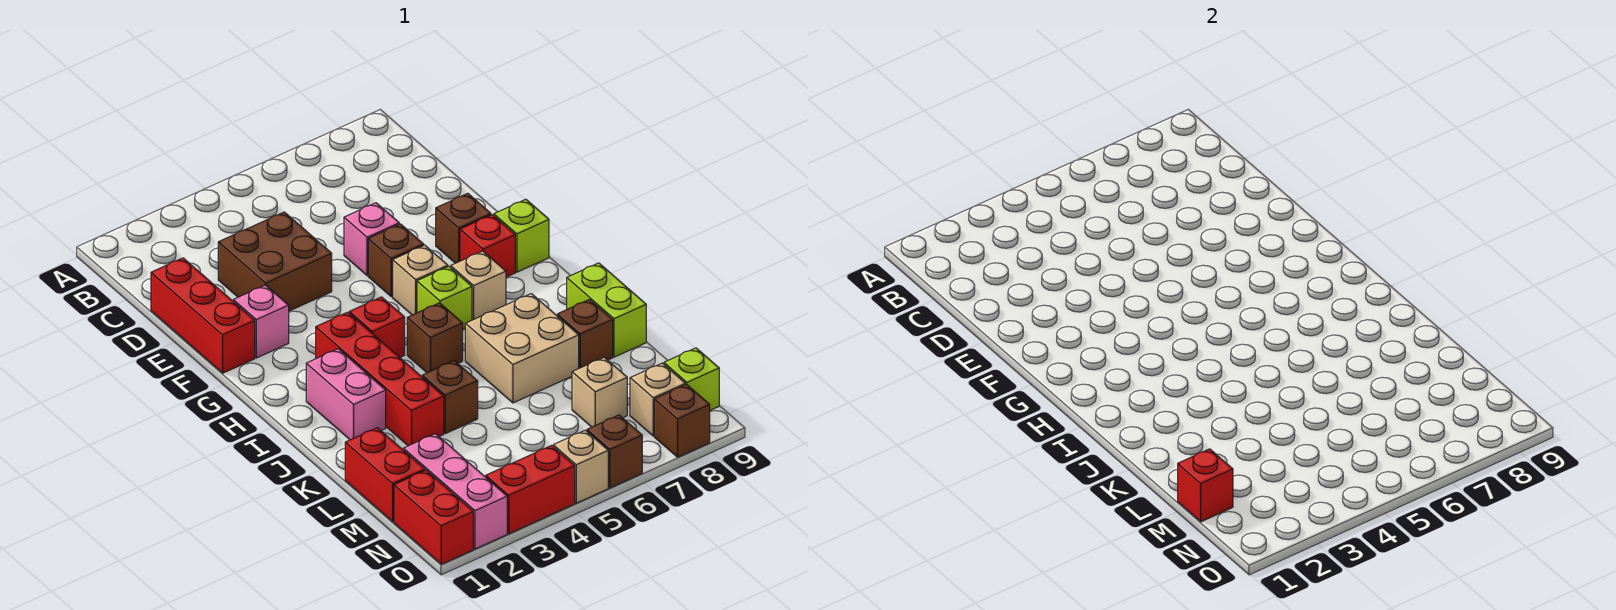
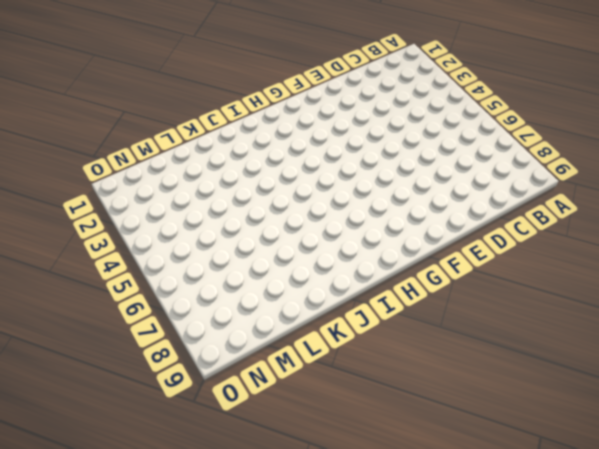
none -> red brick D1:F1 level 1
none -> brown brick D3:E4 level 1
none -> pink brick E6 level 1
none -> pink brick F2 level 1

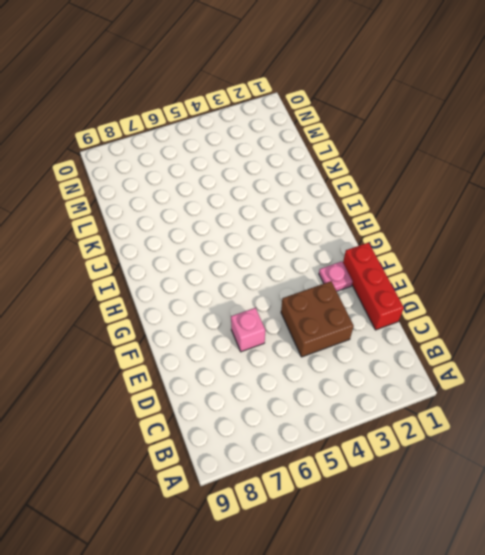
pink plate F2 level 1 -> pink brick F2 level 1
none -> brown brick F6 level 1
none -> brown brick F8 level 1
none -> tan brick G6 level 1
none -> red brick G8 level 1

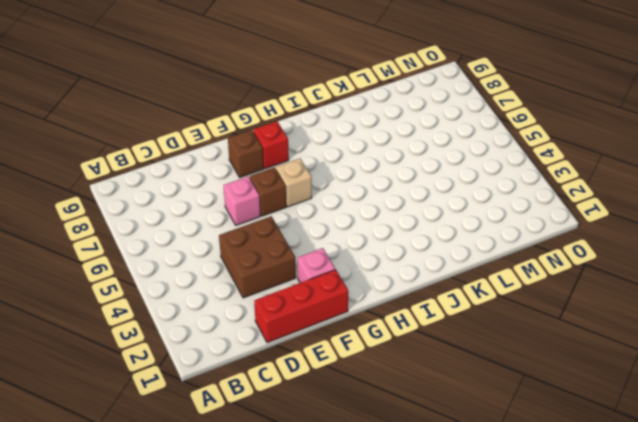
none -> lime brick G9 level 1
none -> red brick H3:K3 level 1
none -> red brick H4 level 1
none -> lime brick H6 level 1

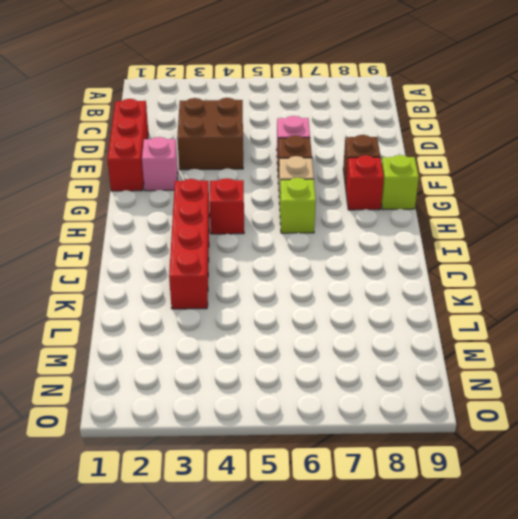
none -> tan brick H7 level 1
none -> pink brick I2:J2 level 1
none -> brown brick I5 level 1
none -> tan brick J6:K7 level 1

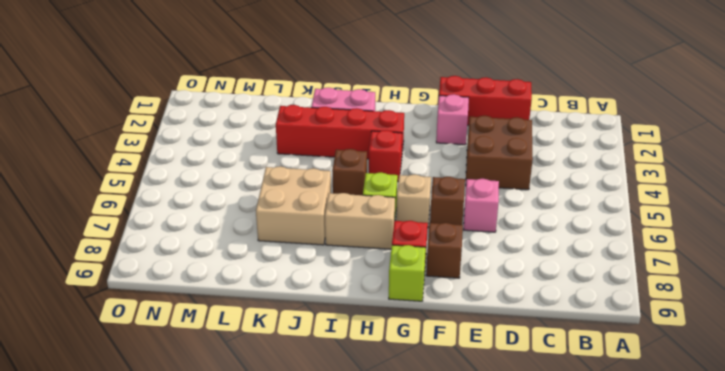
tan brick H7:I7 level 1 -> tan brick H7 level 1
none -> lime brick J9:K9 level 1
none -> brown brick K4 level 1
none -> brown brick K8 level 1
none -> red brick L1:M1 level 1

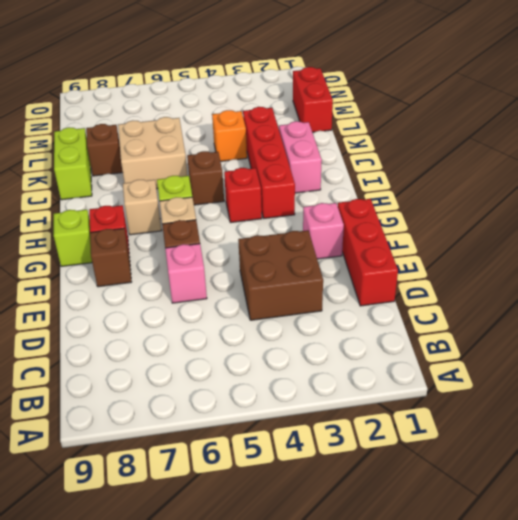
orange brick K4 level 1 -> brown brick K4 level 1
none -> pink brick M2:O2 level 1
none -> tan brick M7 level 1
none -> red brick N1:O1 level 1
none -> tan brick N8 level 1

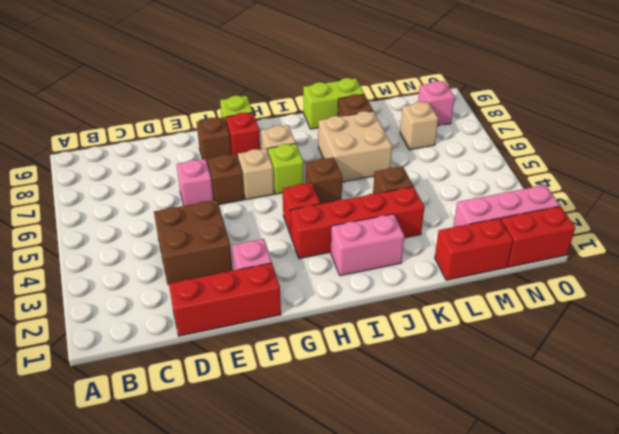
pink brick N8 level 1 -> tan brick N8 level 1
none -> lime brick N9 level 1
none -> red brick O3:O4 level 1
none -> tan brick O5 level 1
none -> brown brick O6 level 1

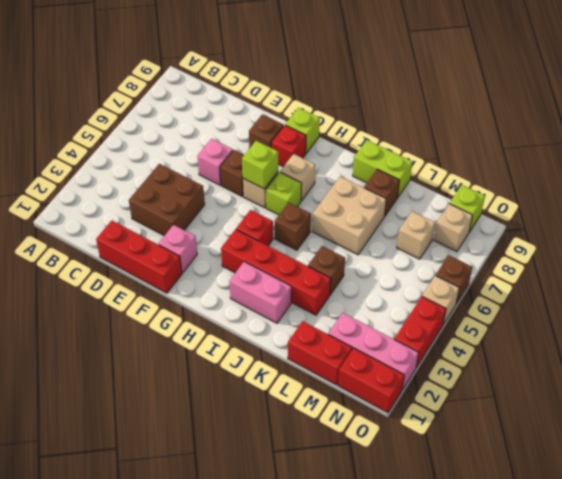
lime brick G6 level 2 -> none
none -> brown brick O8 level 1
none -> red brick M1 level 2

